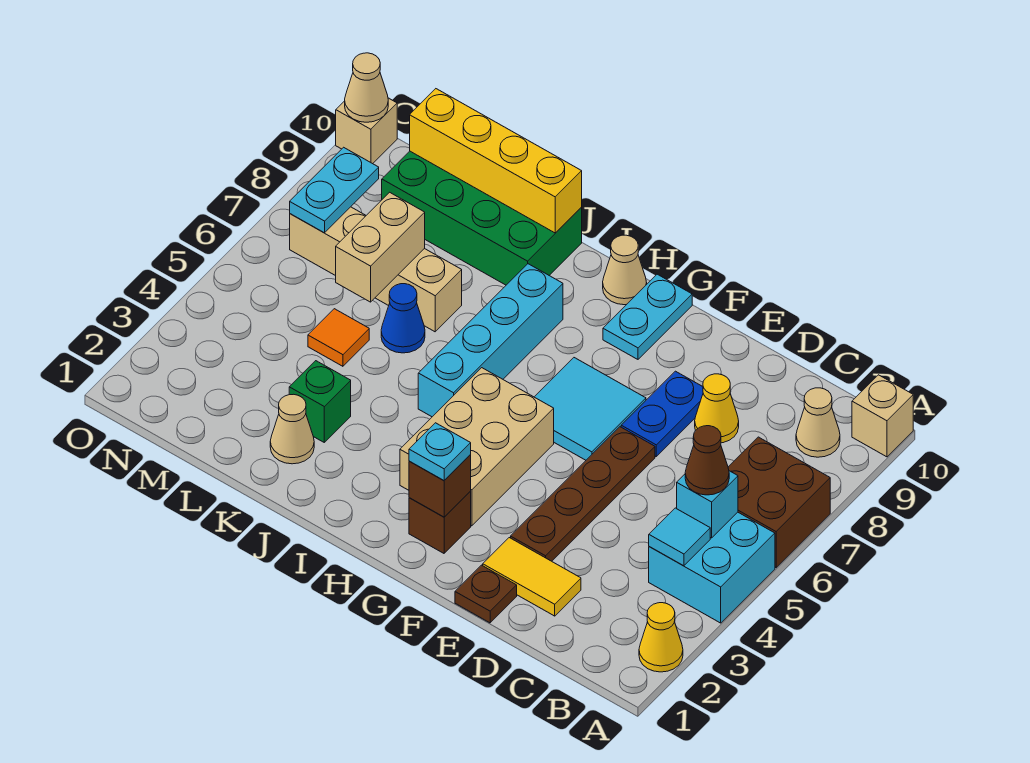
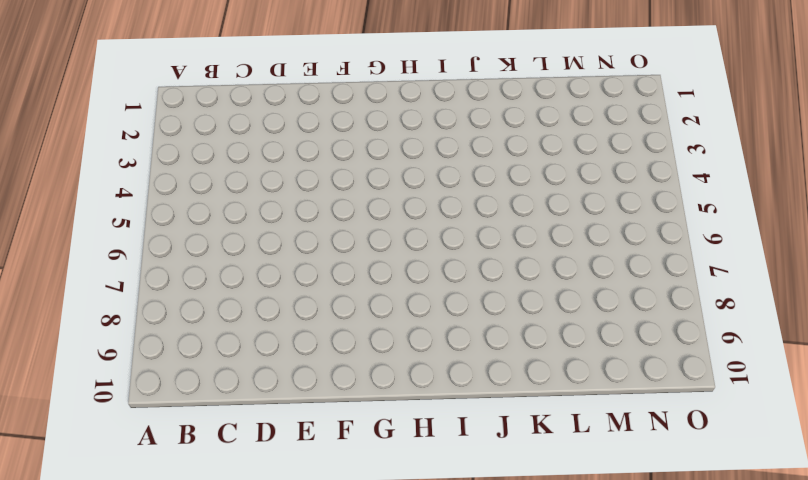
none -> yellow cone A2 level 1
none -> cyan brick A4:B5 level 1
none -> brown brick A6:B7 level 1
none -> tan brick A10 level 1

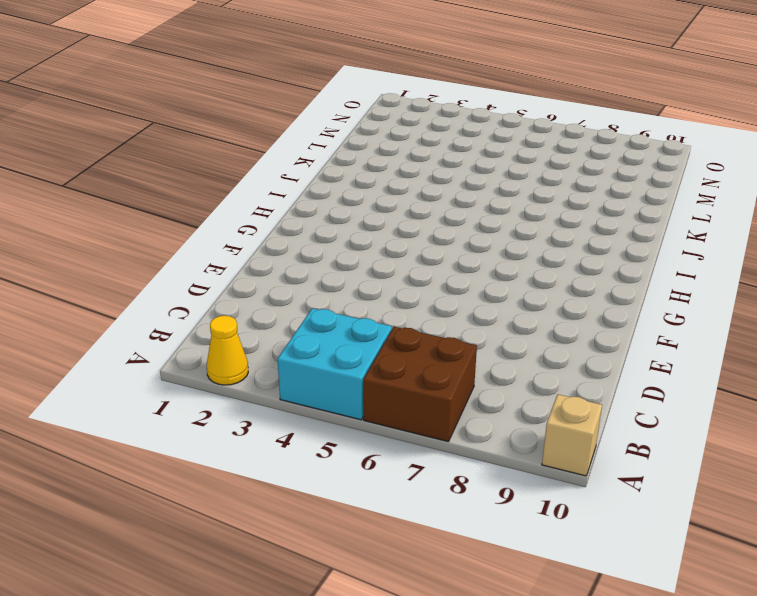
none -> tan cone B9 level 1
none -> yellow tile D2:E2 level 1
none -> yellow cone D8 level 1
none -> brown plate E1 level 1

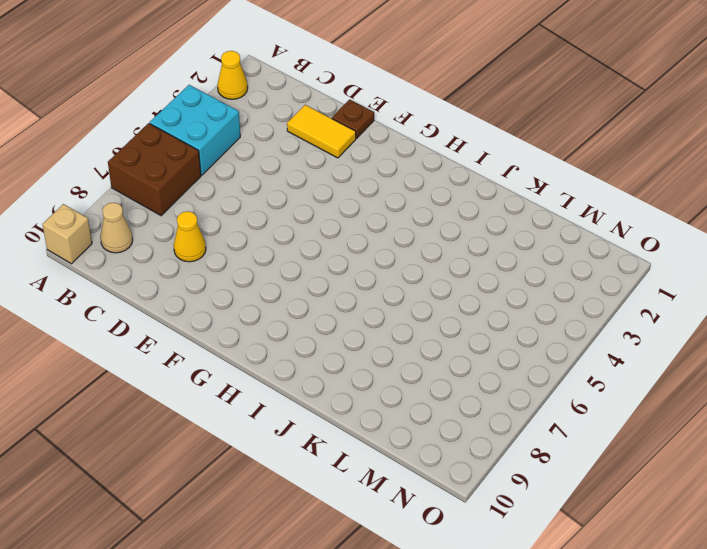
none -> brown plate E3:E6 level 1
none -> blue plate E7:E8 level 1
none -> cyan tile F6:G7 level 1
none -> brown brick G2 level 1

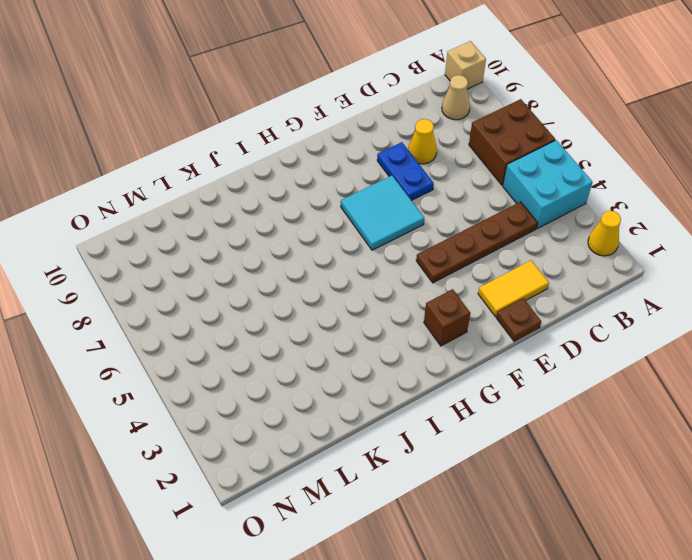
brown plate C4:F4 level 1 -> brown plate E3:E6 level 1
none -> tan brick G3:H5 level 1
none -> cyan plate G9:G10 level 1
none -> tan cone H10 level 1
none -> cyan brick I5:I8 level 1

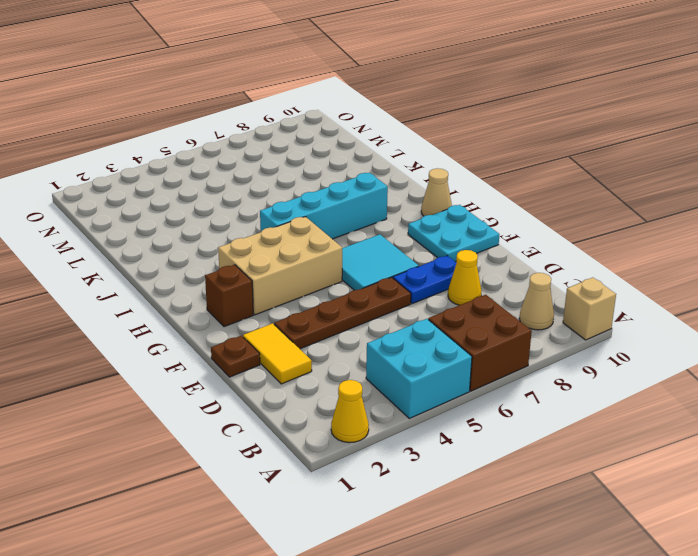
cyan plate F9:G10 level 1 -> cyan plate G9:G10 level 1
none -> green brick J9:M10 level 1
none -> tan cone K2 level 1
none -> green brick K3 level 1
none -> blue cone K6 level 1

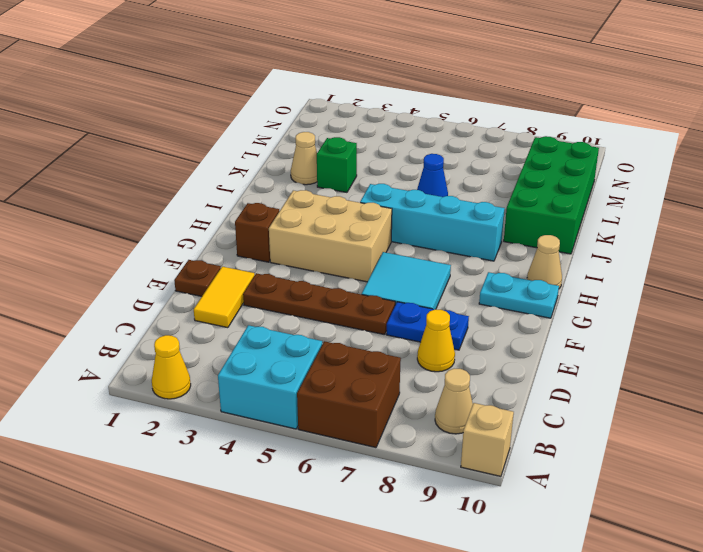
none -> tan brick K7:N7 level 1
none -> orange tile L5 level 1
none -> tan brick O10 level 1
none -> cyan tile B4 level 2

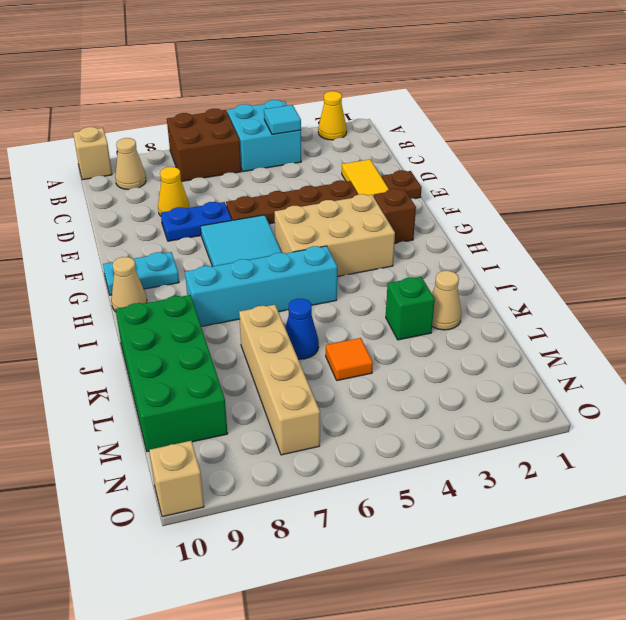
none -> cyan brick B5 level 2
none -> brown brick G2 level 2
none -> yellow brick J10:M10 level 2
none -> tan brick L6:L7 level 2

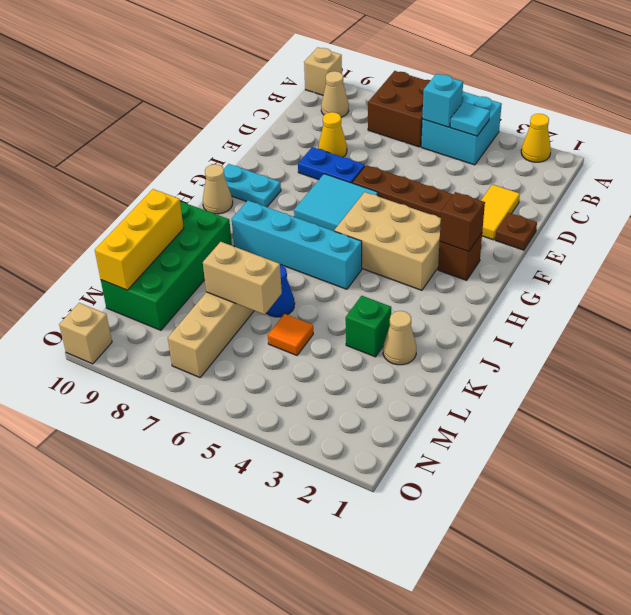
yellow brick K10:M10 level 2 -> yellow brick J10:M10 level 2
none -> cyan plate N7:N8 level 2
none -> tan cone O10 level 2
none -> brown cone B5 level 3
none -> cyan plate G2 level 3

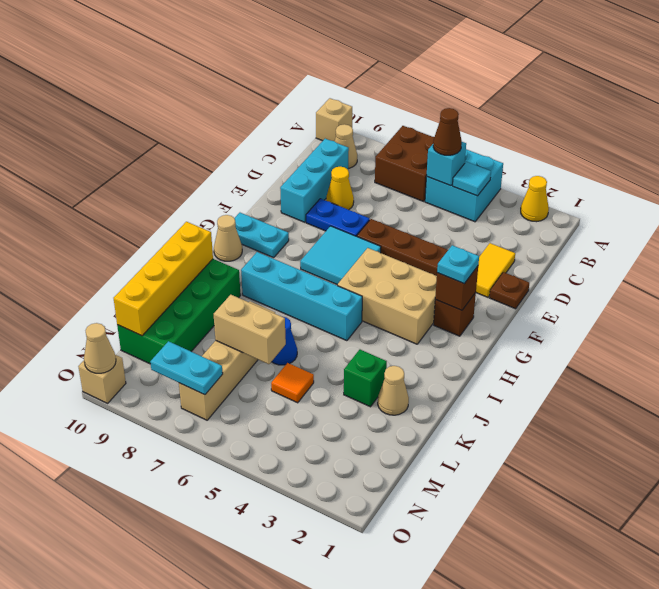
cyan brick C9:E9 level 1 -> none

